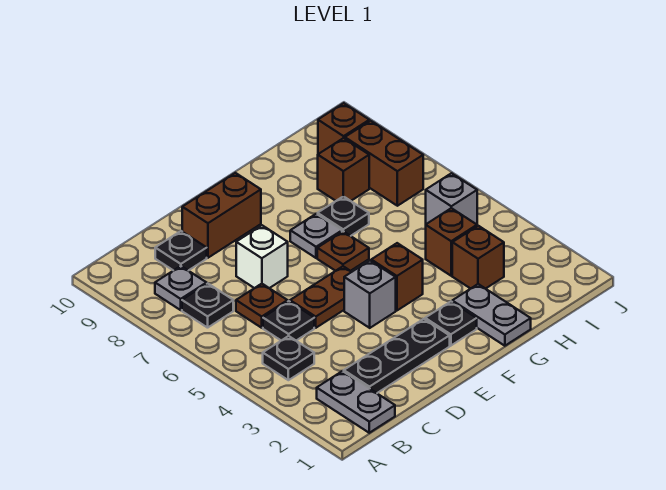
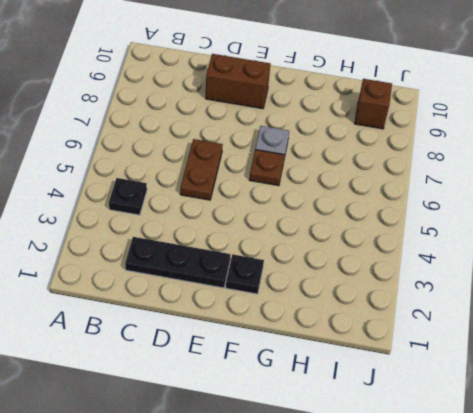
brown plate D5:D6 level 1 -> brown plate D5:E5 level 1
none -> grey plate B1:B2 level 1
none -> black plate B7 level 1
none -> grey plate B8 level 1

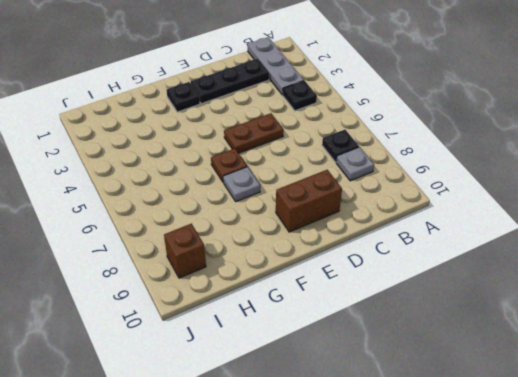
grey plate B1:B3 level 1 -> grey plate B1:B2 level 1
none -> black plate C5 level 1
none -> brown plate C6 level 1
none -> black plate C9 level 1

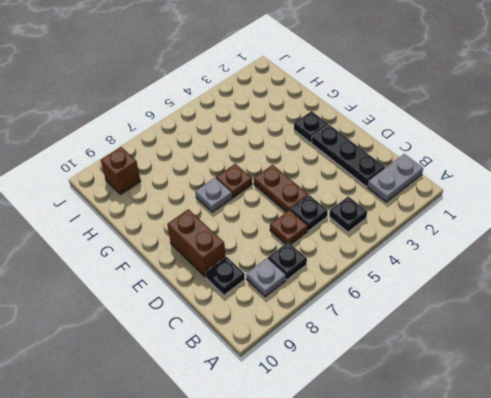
none -> white brick D7 level 1
none -> grey brick E4 level 1
none -> brown brick F4 level 1

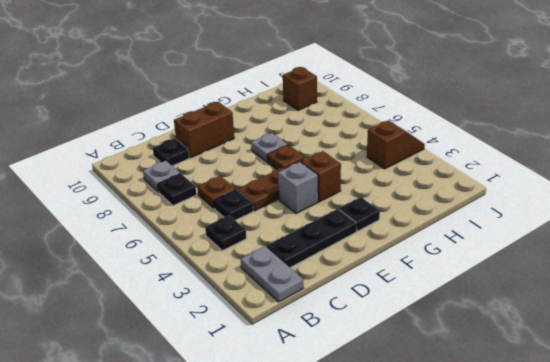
brown slope I4:J4 level 1 top I -> none
none -> white brick D7 level 1
none -> grey plate G1:G2 level 1
none -> black plate G7 level 1

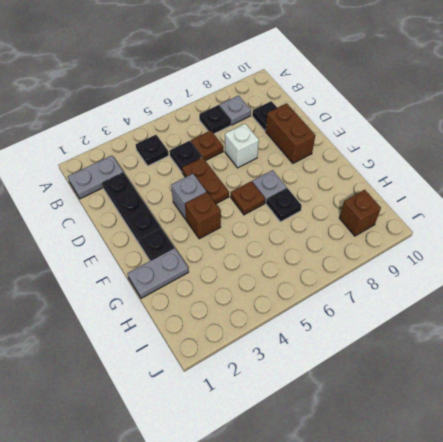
none -> brown brick H3 level 1
none -> brown brick H4 level 1
none -> brown brick H8 level 1

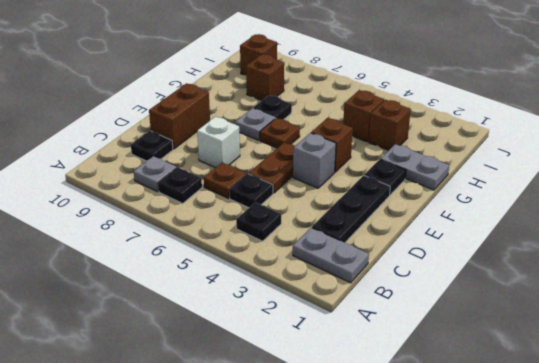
none -> grey brick I5 level 1
none -> brown brick I7:I8 level 1

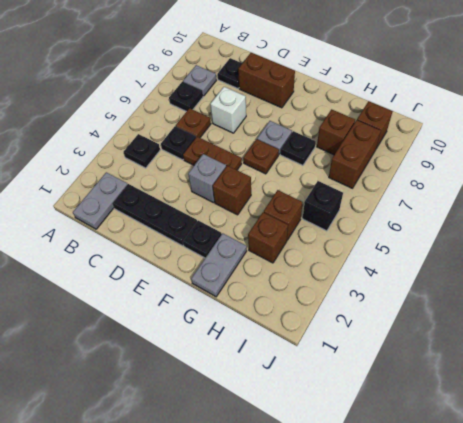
black brick I5 level 1 -> grey brick I5 level 1

